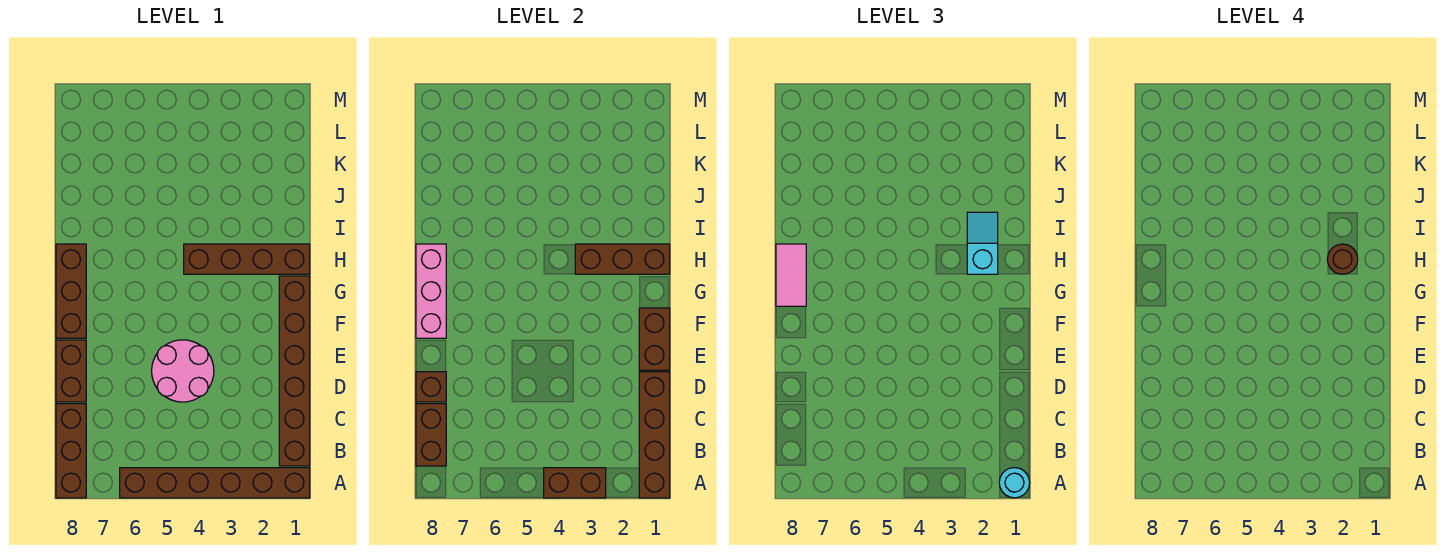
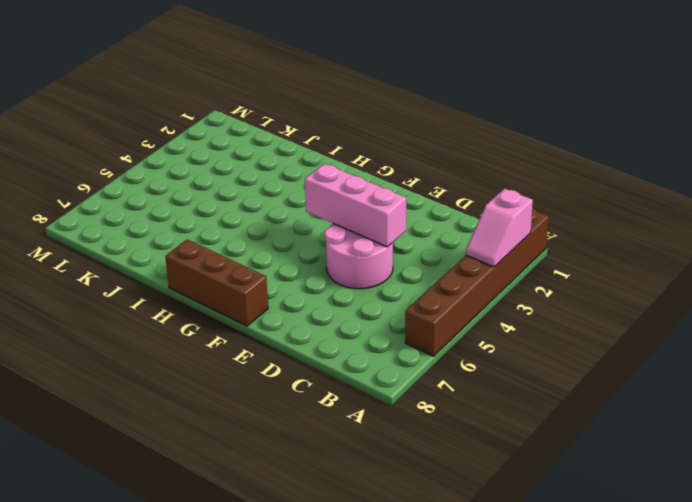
pink slope A2:A3 level 2 top 2 -> brown brick A3:A4 level 2
pink brick D4:F4 level 2 -> pink brick F8:H8 level 2
none -> brown brick A8:C8 level 1
none -> brown brick B1:G1 level 1
none -> brown brick D8:E8 level 1

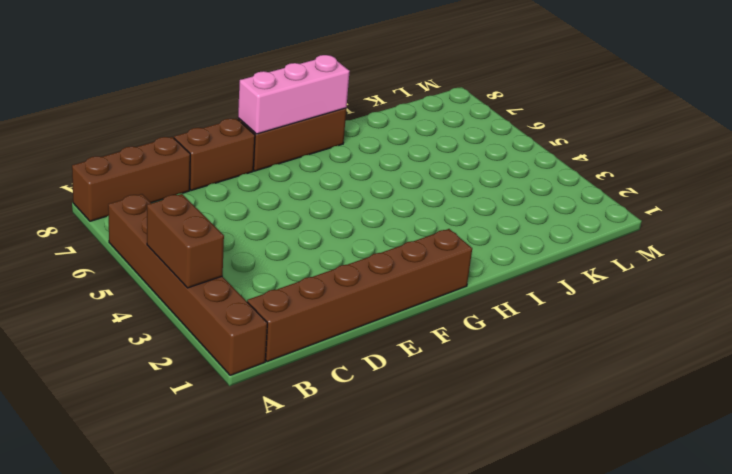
none -> pink round brick D4:E5 level 1
none -> brown brick H1:H4 level 1
none -> brown brick A1:D1 level 2

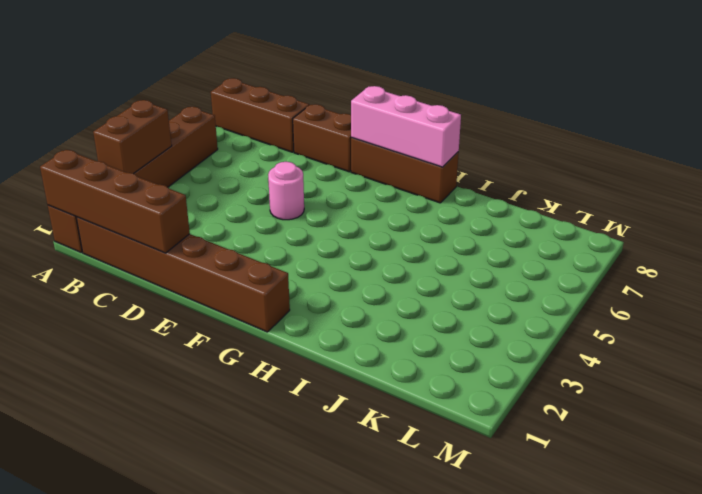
pink round brick E5 level 1 -> pink round brick D4:E5 level 1
none -> brown brick H1:H4 level 1
none -> brown brick B8:C8 level 2
none -> brown brick D8 level 2

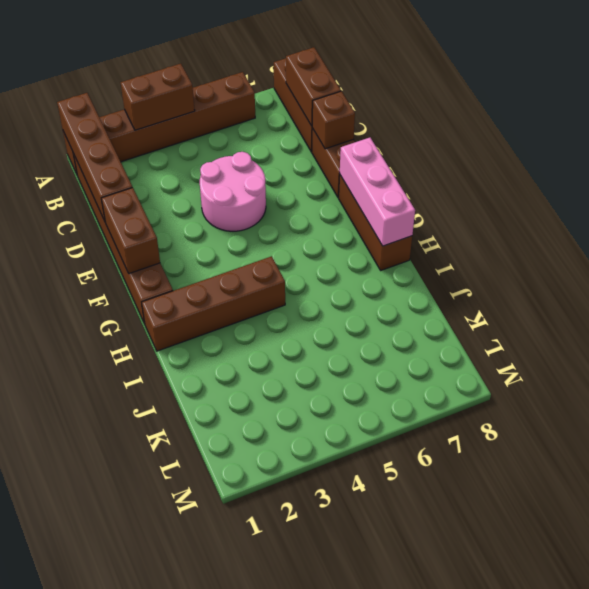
none -> brown brick H1:H3 level 2
none -> cyan round brick A1 level 3
none -> pink tile G8:H8 level 3

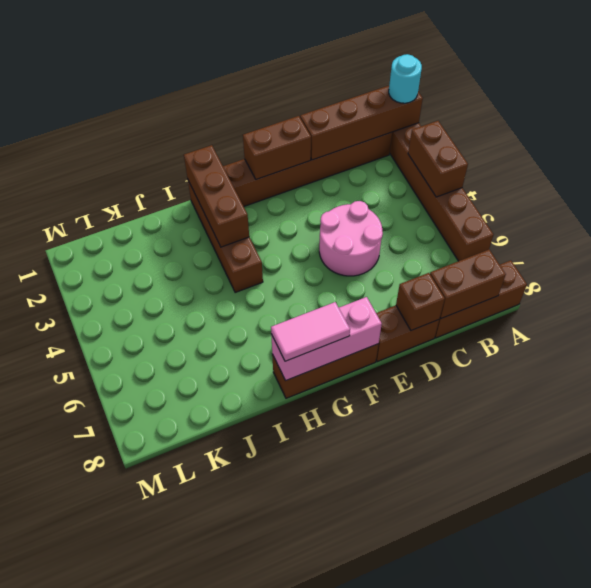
none -> cyan slope H2:I2 level 3 top H
none -> brown round brick H2 level 4

